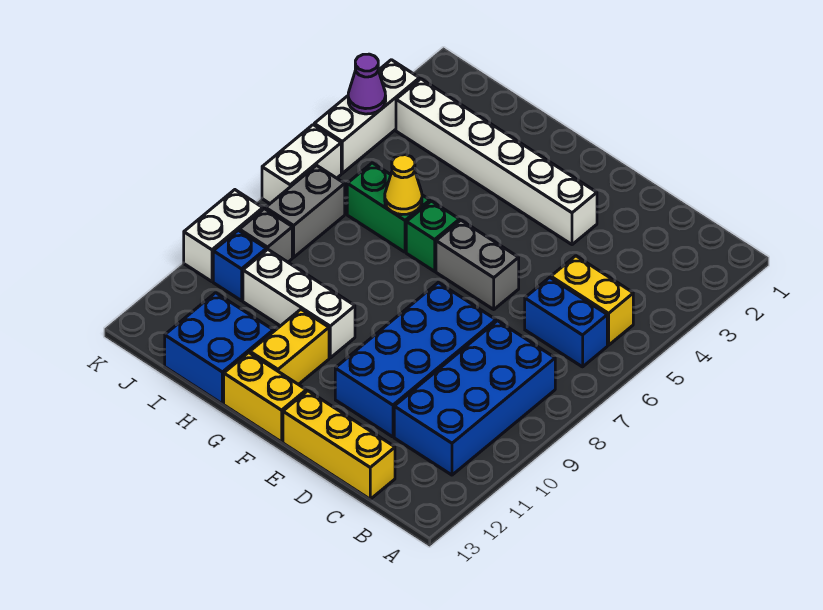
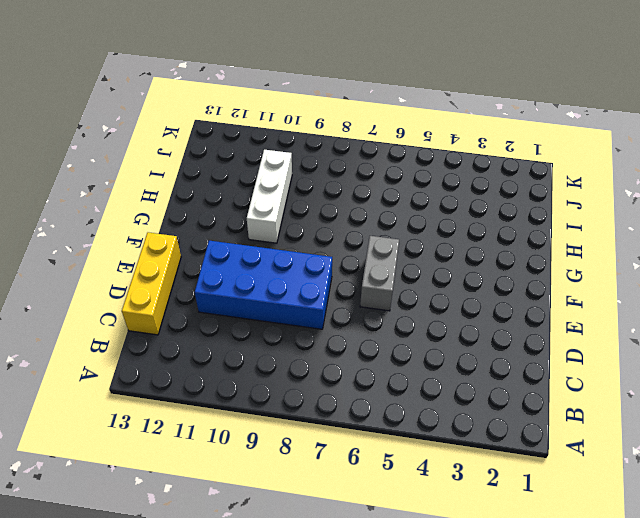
none -> yellow brick B5:C5 level 1
none -> blue brick B6:C6 level 1
none -> blue brick B8:C11 level 1

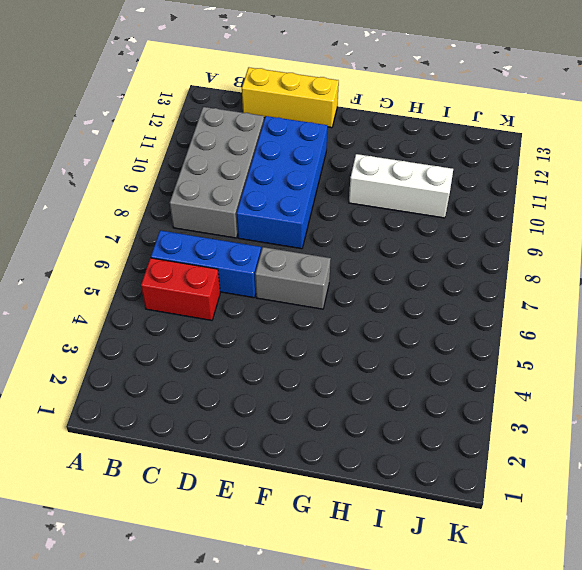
red brick B5:C5 level 1 -> yellow brick B5:C5 level 1
blue brick B6:D6 level 1 -> blue brick B6:C6 level 1
grey brick B8:C11 level 1 -> blue brick B8:C11 level 1
none -> white brick E3:J3 level 1
none -> yellow brick F13:G13 level 1
none -> green brick G6 level 1

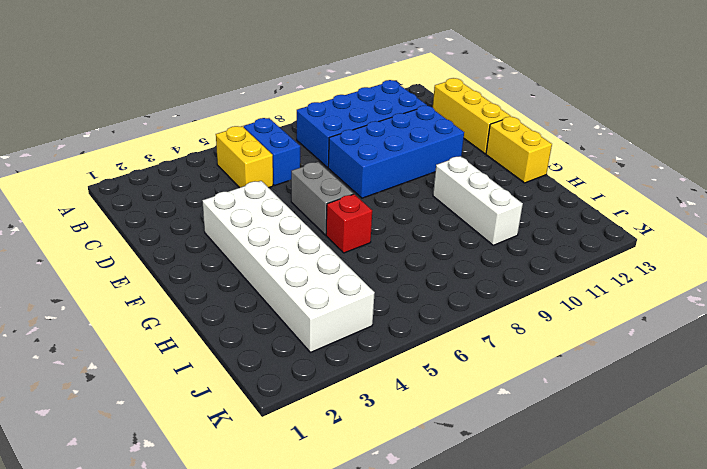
white brick E3:J4 level 1 -> white brick E3:J3 level 1
red brick G6 level 1 -> green brick G6 level 1
none -> yellow brick G11:G12 level 1
none -> green brick H6:I6 level 1
none -> blue brick H12:I13 level 1

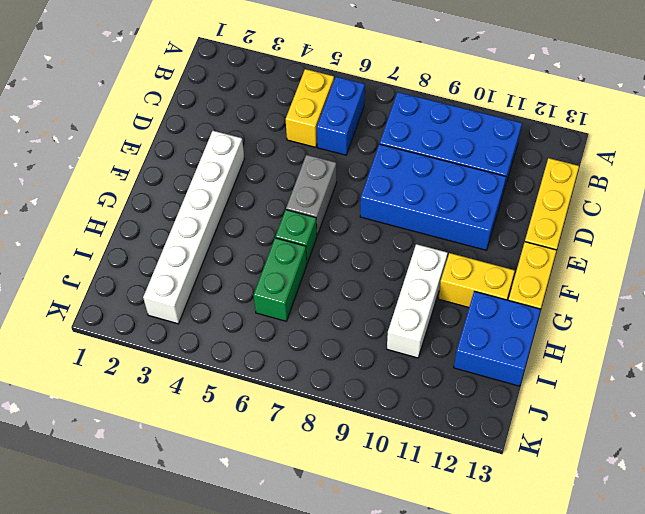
none -> grey brick J7:J8 level 1
none -> grey brick J9 level 1
none -> blue brick J10 level 1

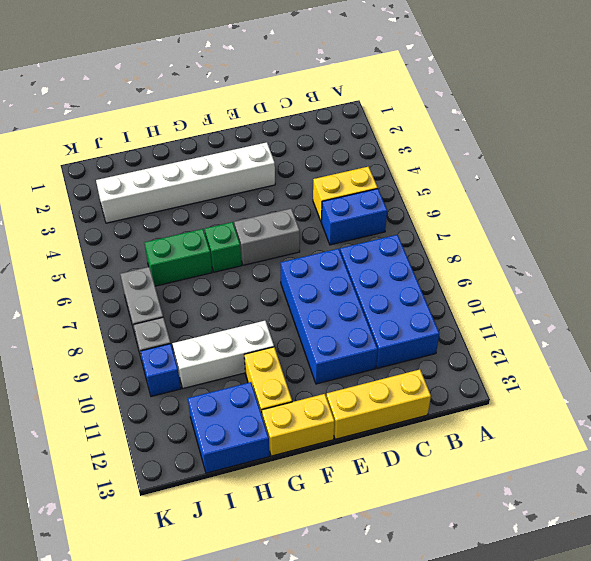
none -> white brick K3:K5 level 1
none -> white brick K6:K7 level 1
none -> white brick K9:K10 level 1

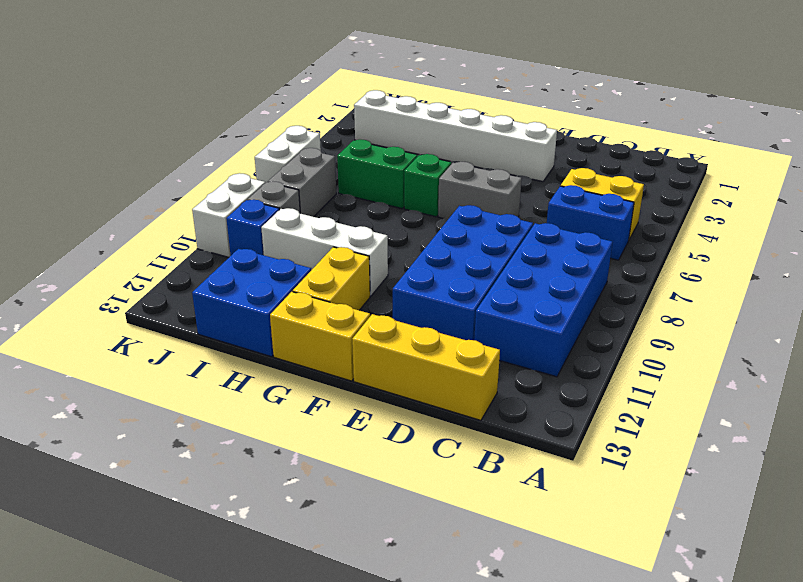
none -> white brick K3:K5 level 1
none -> yellow cone H6 level 2
none -> purple cone K4 level 2

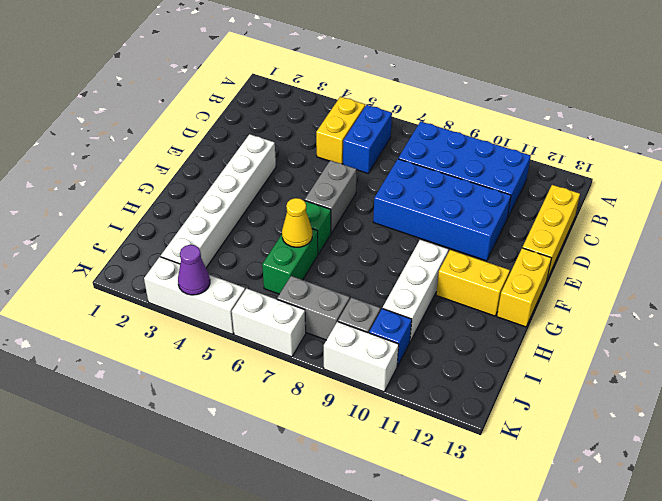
none -> blue brick H12:I13 level 1

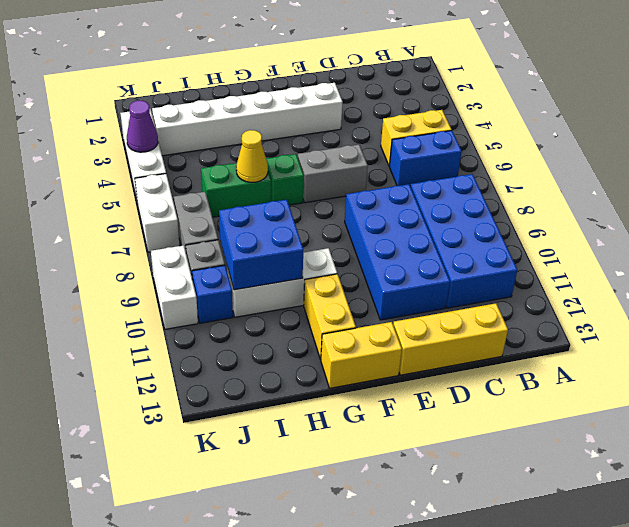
blue brick H9:I10 level 2 -> blue brick H12:I13 level 1

